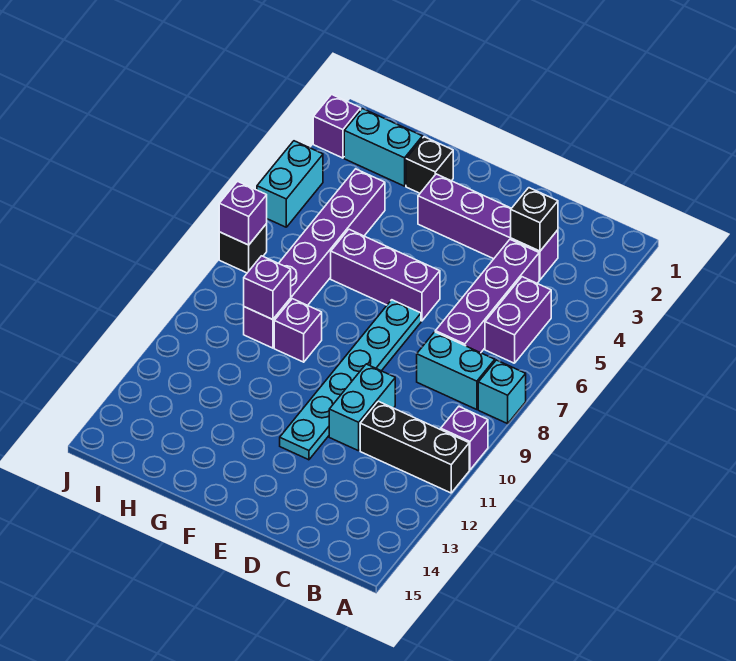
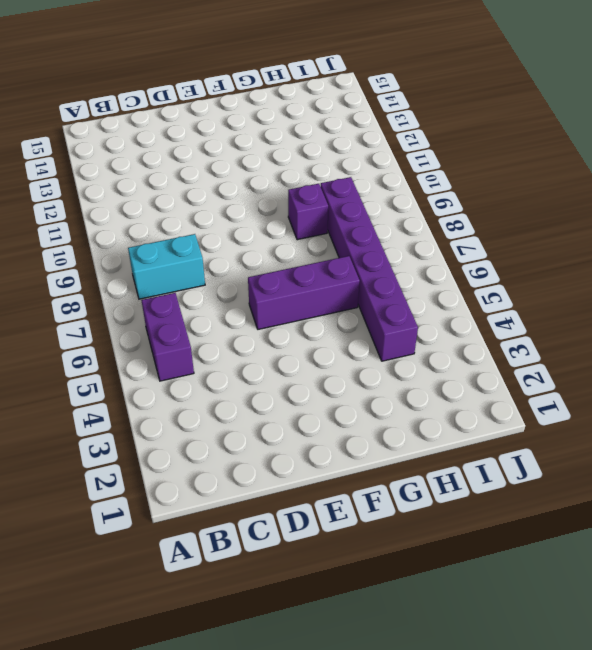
none -> cyan brick A8 level 1
none -> purple brick A10 level 1
none -> black brick A11:C11 level 1

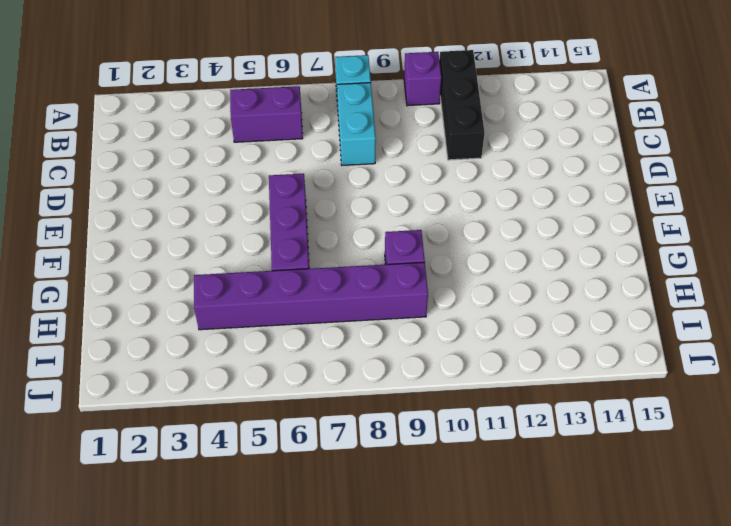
none -> purple brick C3:F3 level 1
none -> purple brick C4:C7 level 1
none -> cyan brick D10:D11 level 1

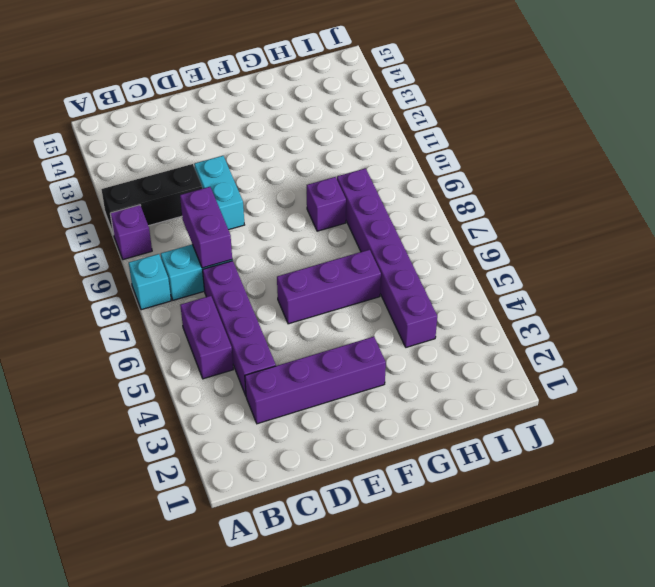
purple brick C8:C9 level 2 -> none
none -> cyan plate E7:E12 level 1
none -> black brick G2 level 1
none -> cyan brick H2:I2 level 1

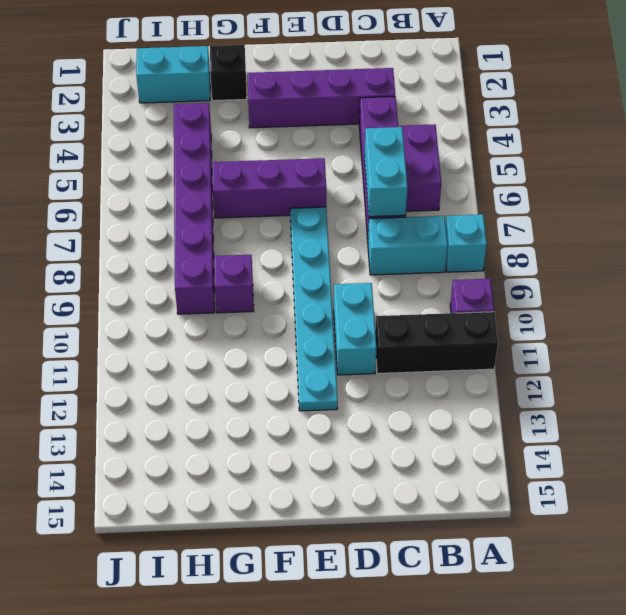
cyan brick C6:C7 level 2 -> cyan brick J4:J5 level 1
none -> purple brick J2 level 1
none -> black brick J7 level 1
none -> black brick C3 level 2

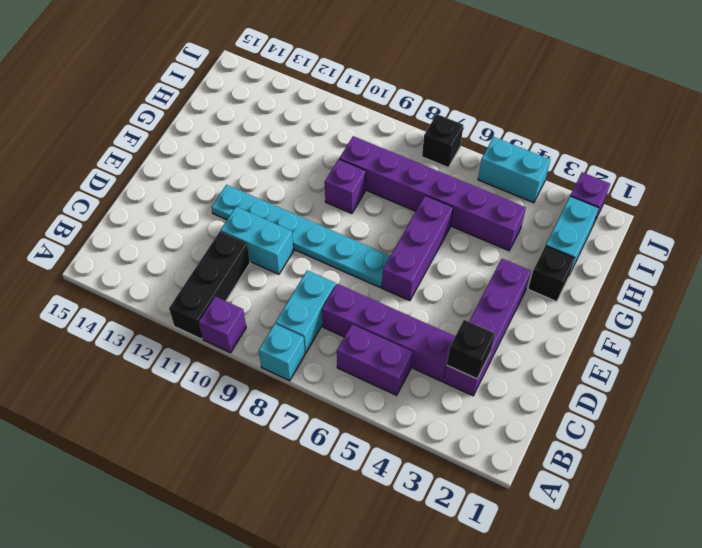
none -> purple brick H9 level 2
none -> purple brick J7 level 2

